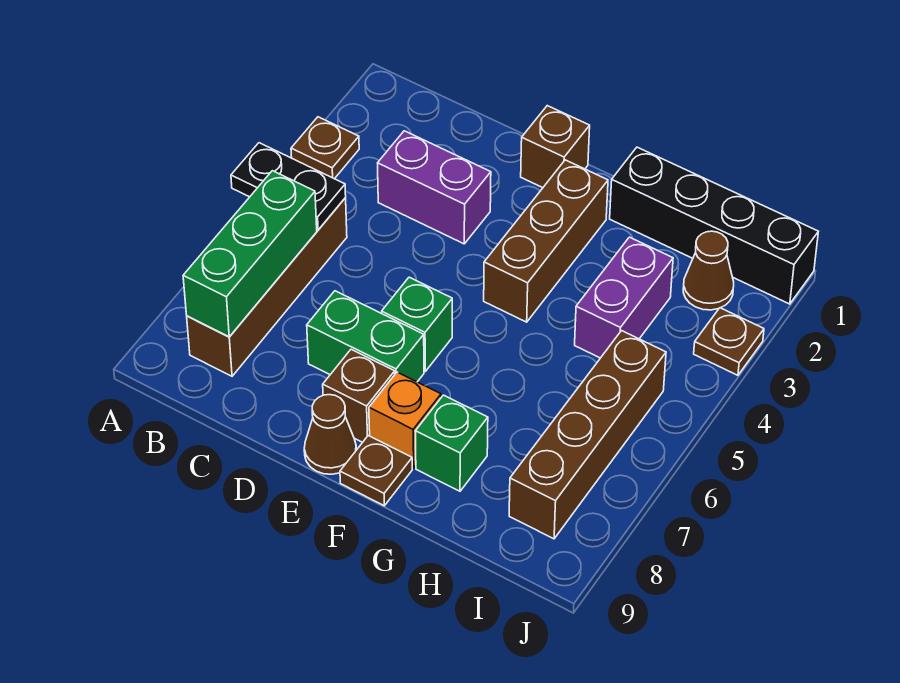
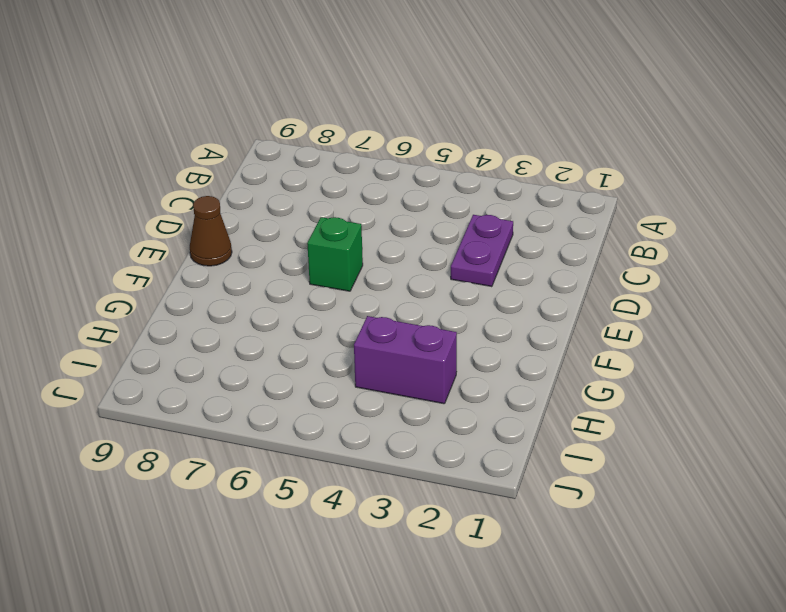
purple plate C3:D3 level 1 -> purple brick C3:D3 level 1
none -> brown plate A3 level 1
none -> brown brick B5:B8 level 1
none -> green brick D7:E7 level 1

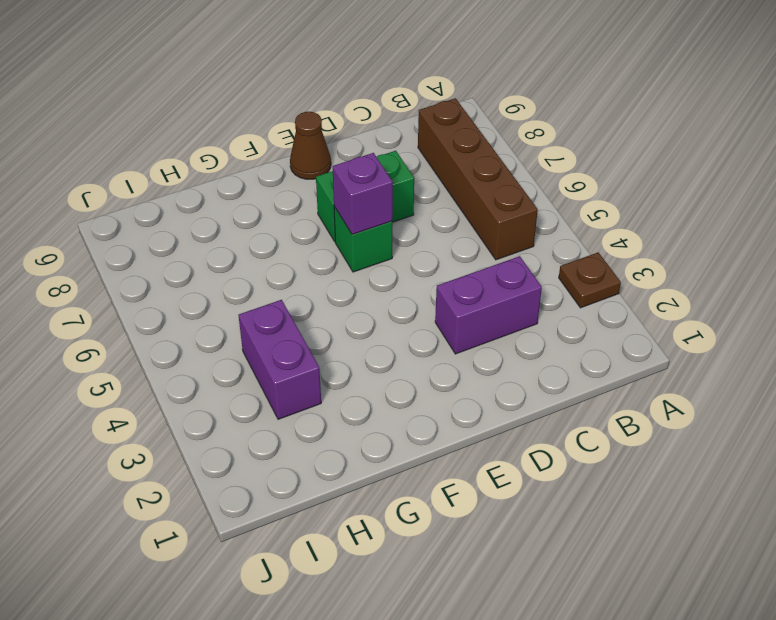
purple brick E6 level 2 -> none
none -> brown brick E1 level 1
none -> brown brick E8 level 1
none -> brown brick F2:F4 level 1

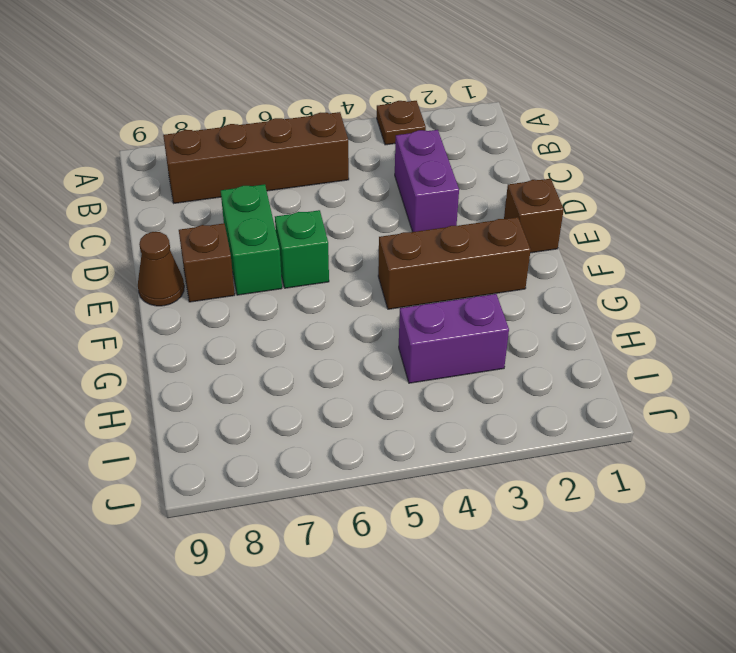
none -> orange brick F8 level 1
none -> brown plate F9 level 1
none -> black brick G1:J1 level 1

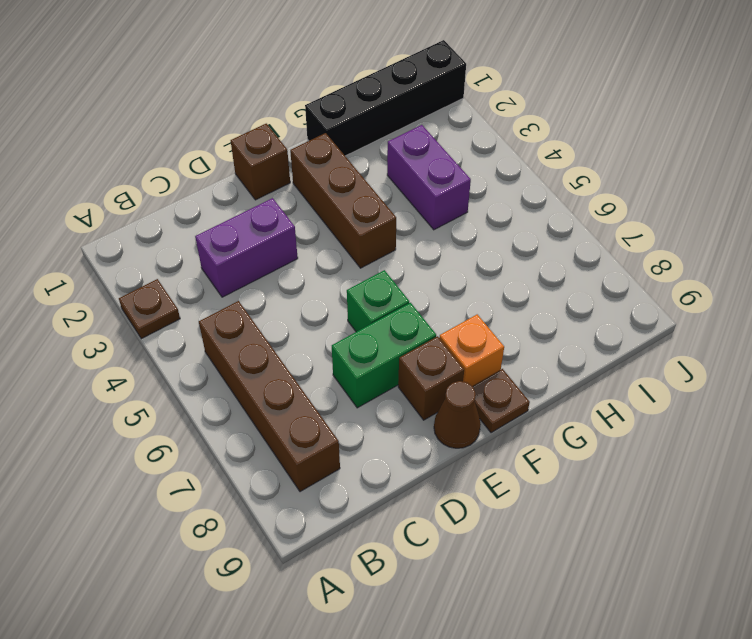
none -> green brick G8 level 1
none -> brown cone I2 level 1
none -> brown brick I5:I8 level 1

